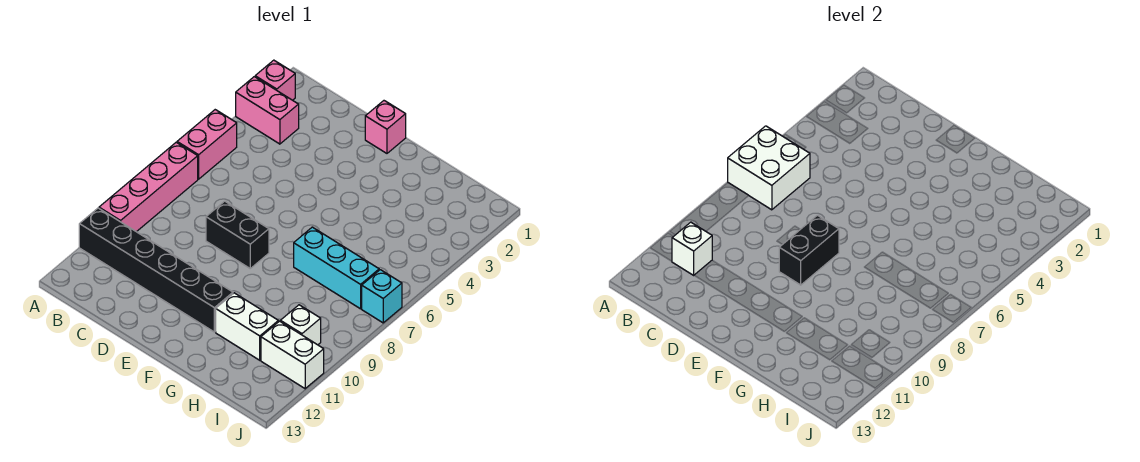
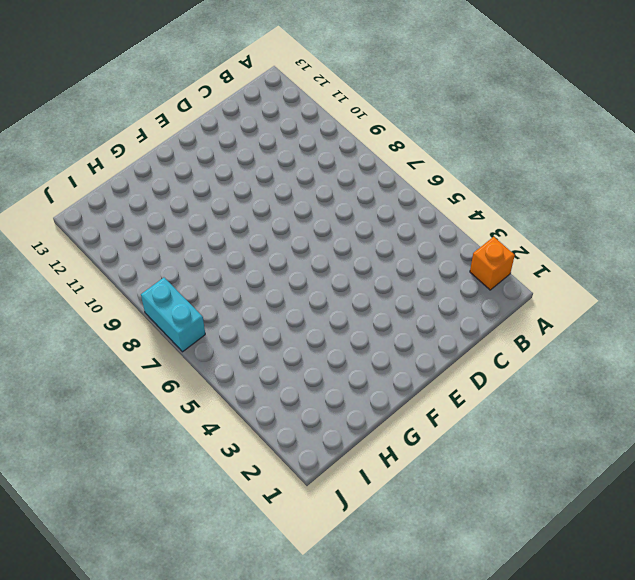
orange brick A2 level 1 -> pink brick A2 level 1
cyan brick J7:J8 level 1 -> cyan brick J7 level 1
none -> pink brick A3:B3 level 1
none -> pink brick A5:A6 level 1
none -> pink brick A7:A10 level 1

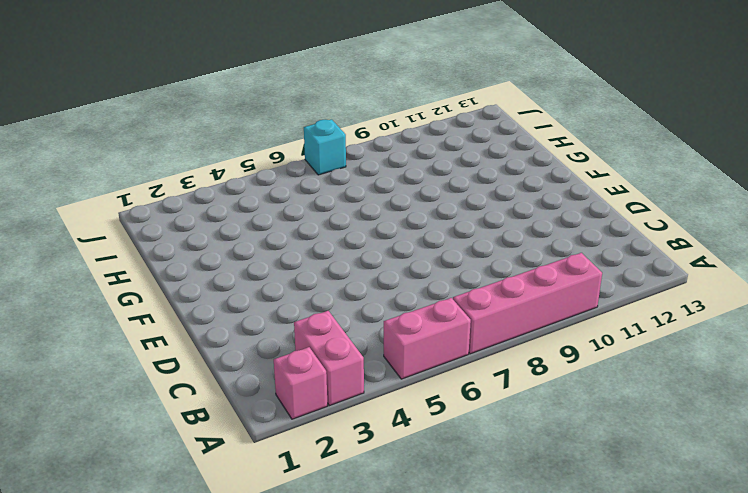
none -> black brick A11:F11 level 1
none -> black brick D8:E8 level 1
none -> pink brick E1 level 1

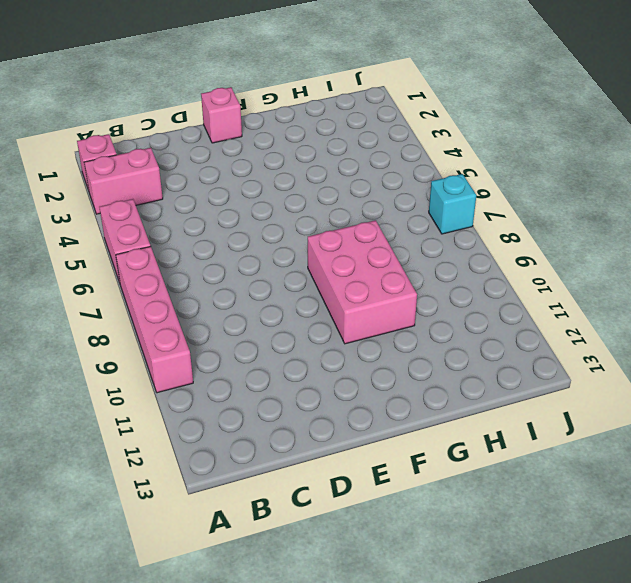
pink brick F8:G10 level 1 -> none
none -> black brick A11:F11 level 1
none -> black brick D8:E8 level 1
none -> cyan brick G7:I7 level 1

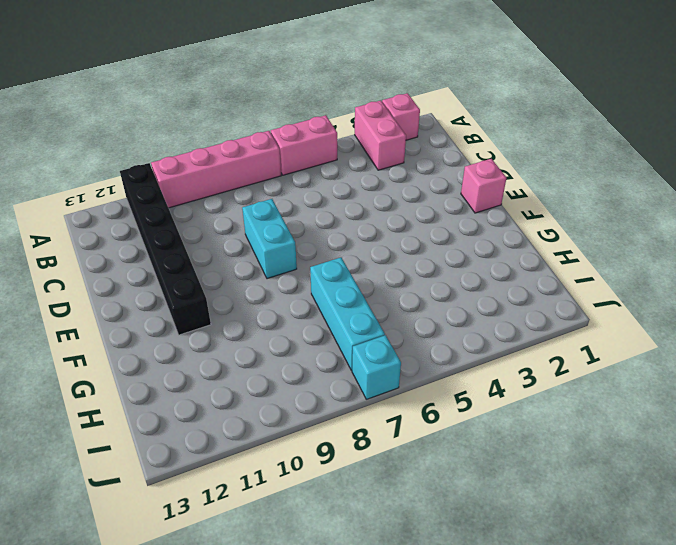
cyan brick D8:E8 level 1 -> black brick D8:E8 level 1
none -> white brick G11:H11 level 1
none -> white brick I10 level 1
none -> white brick I11:J11 level 1

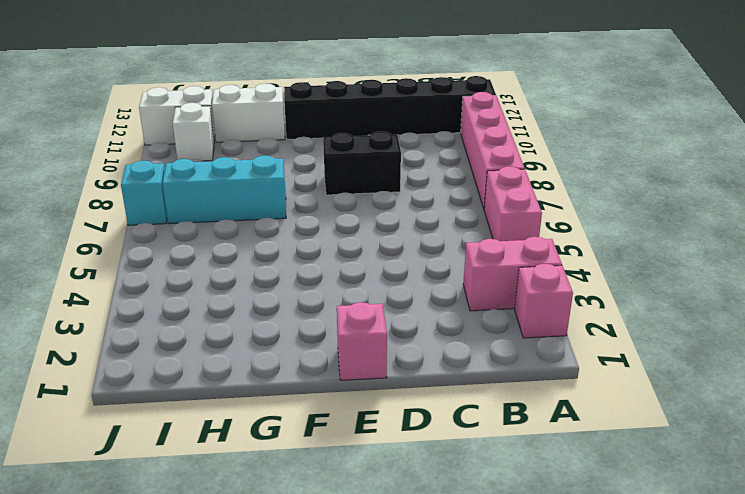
none -> white brick A6:B7 level 2
none -> white brick B11 level 2
none -> black brick E8:E9 level 2

